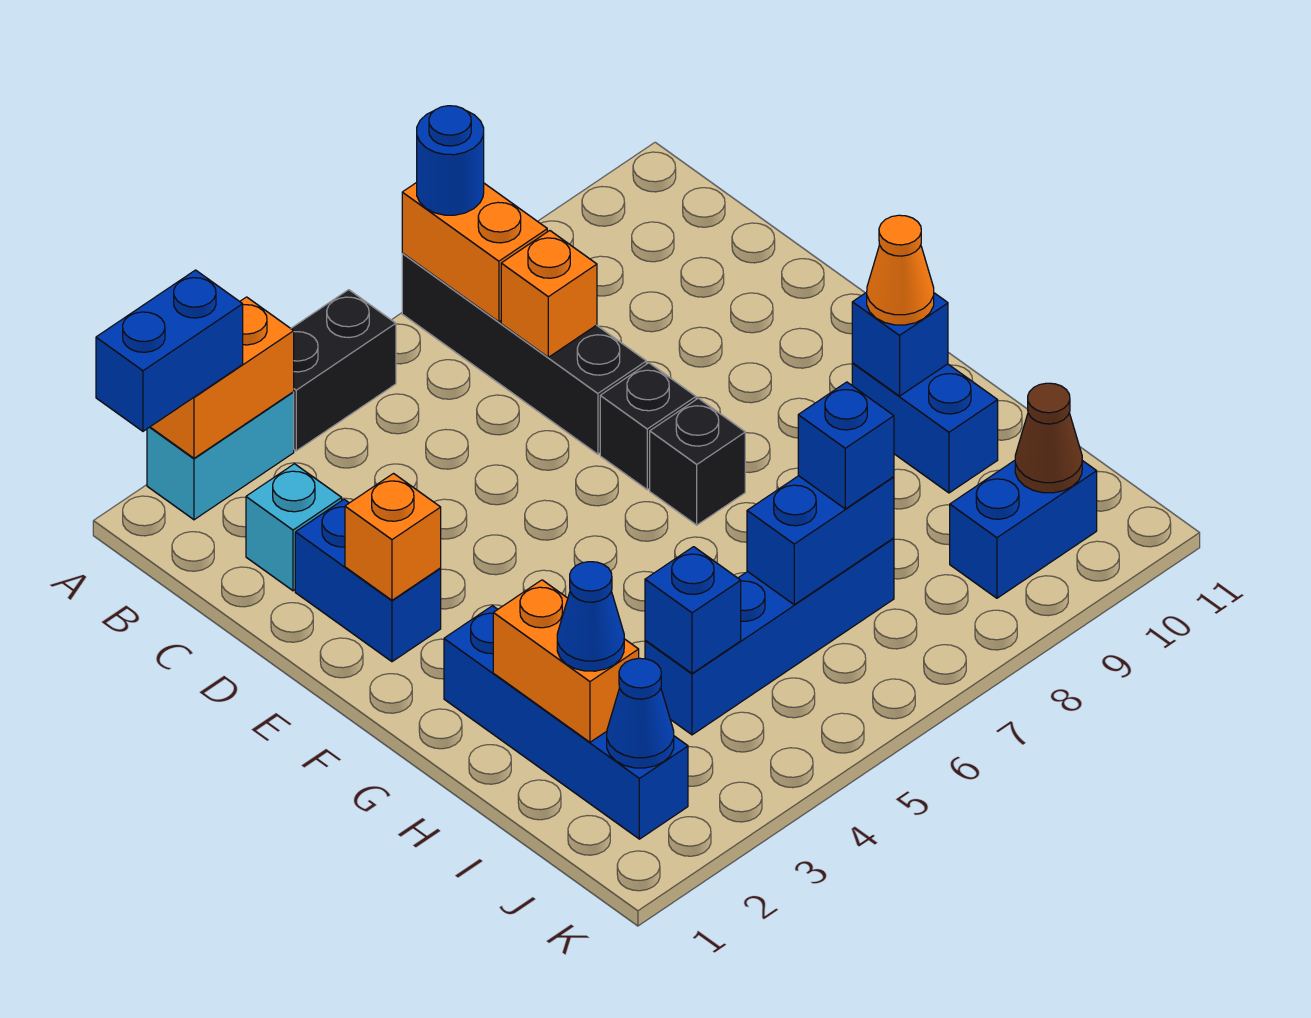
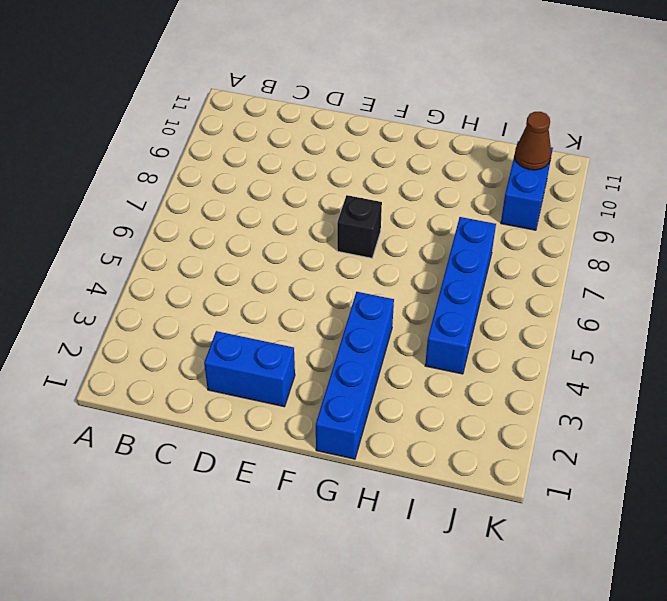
blue brick G1:G4 level 1 -> blue brick G2:J2 level 1
none -> cyan brick A2:A3 level 1
none -> black brick A4:A5 level 1
none -> black brick A7:D7 level 1

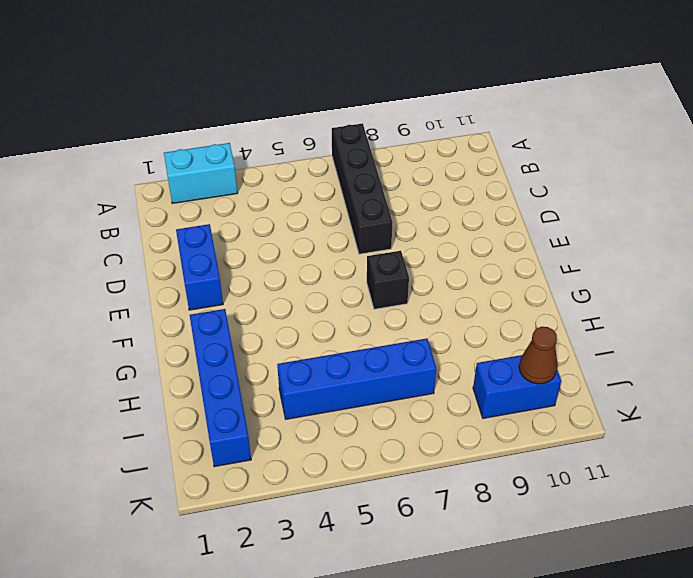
none -> black brick A4:A5 level 1
none -> cyan brick C2 level 1
none -> black brick E7 level 1

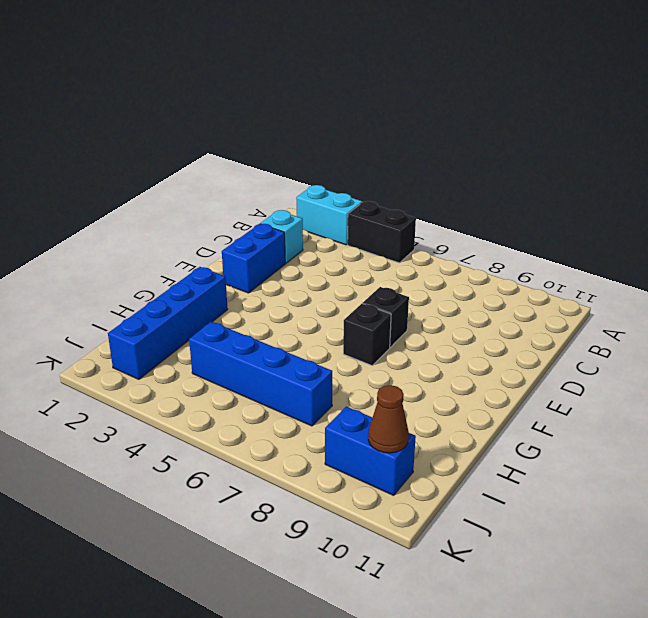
none -> black brick A7:D7 level 1
none -> blue brick G10:H10 level 1
none -> orange brick A2:A3 level 2

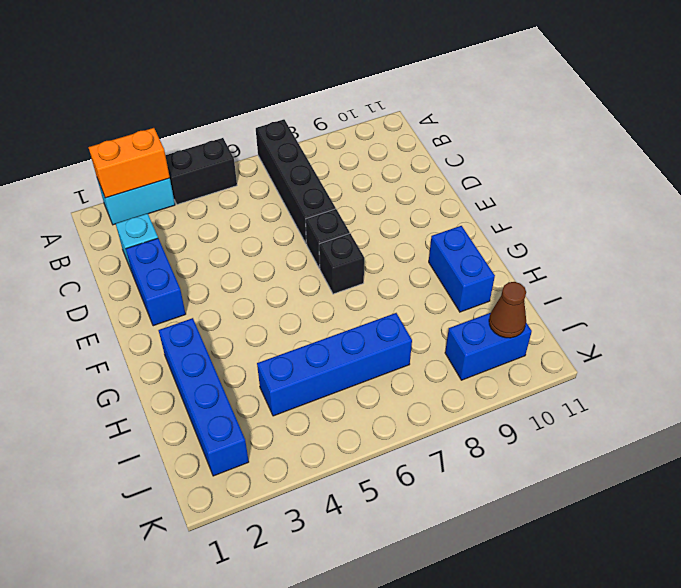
none -> orange brick A7:B7 level 2
none -> orange brick C7 level 2
none -> orange brick E2 level 2

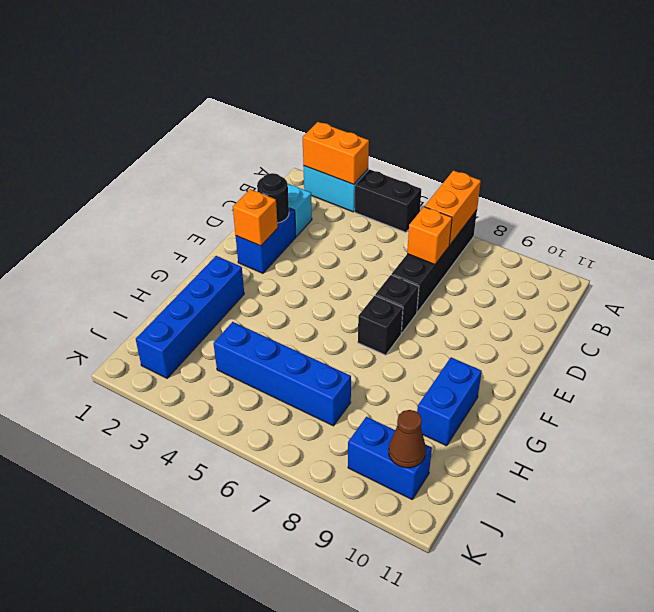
black round brick D2 level 2 -> none
none -> blue brick G10 level 2
none -> orange brick H2:I2 level 2
none -> blue brick I4 level 2

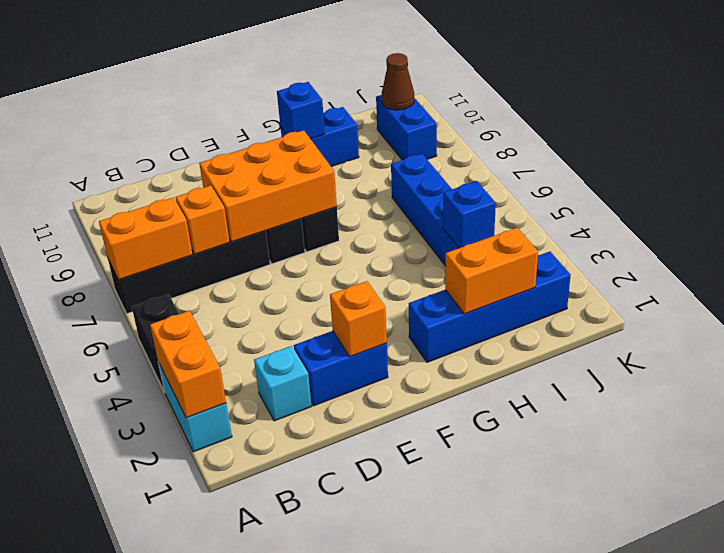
orange brick D7:F8 level 2 -> none
none -> blue brick I6:I7 level 2
none -> blue cone J2 level 2
none -> blue brick A1:A2 level 3

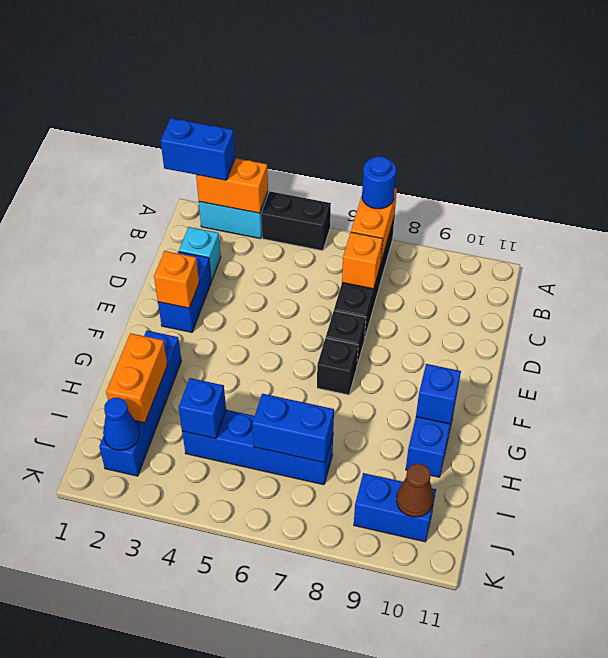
none -> orange cone G10 level 3
none -> blue cone I2 level 3
none -> blue brick I7 level 3

